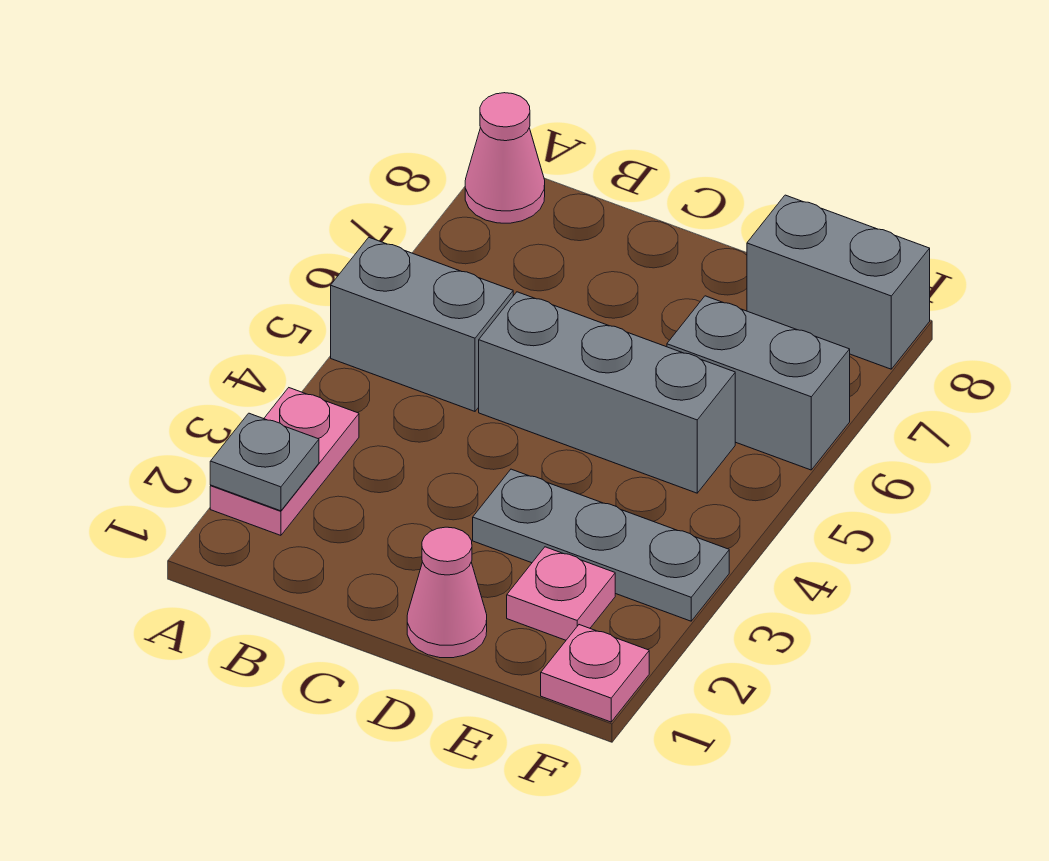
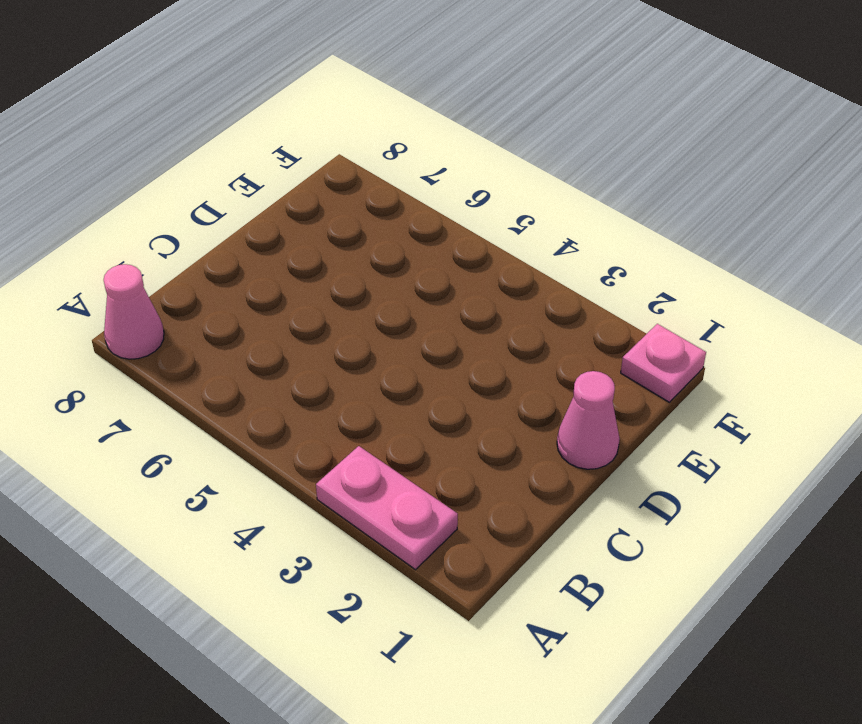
none -> grey brick A5:B5 level 1
none -> grey brick C5:E5 level 1

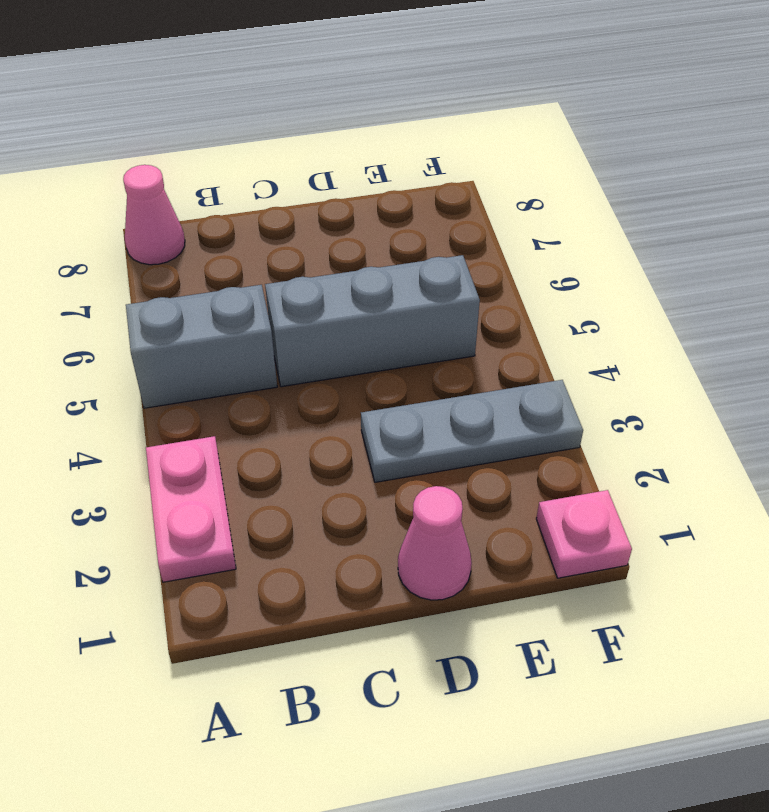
none -> pink plate E2 level 1
none -> grey brick E6:F6 level 1

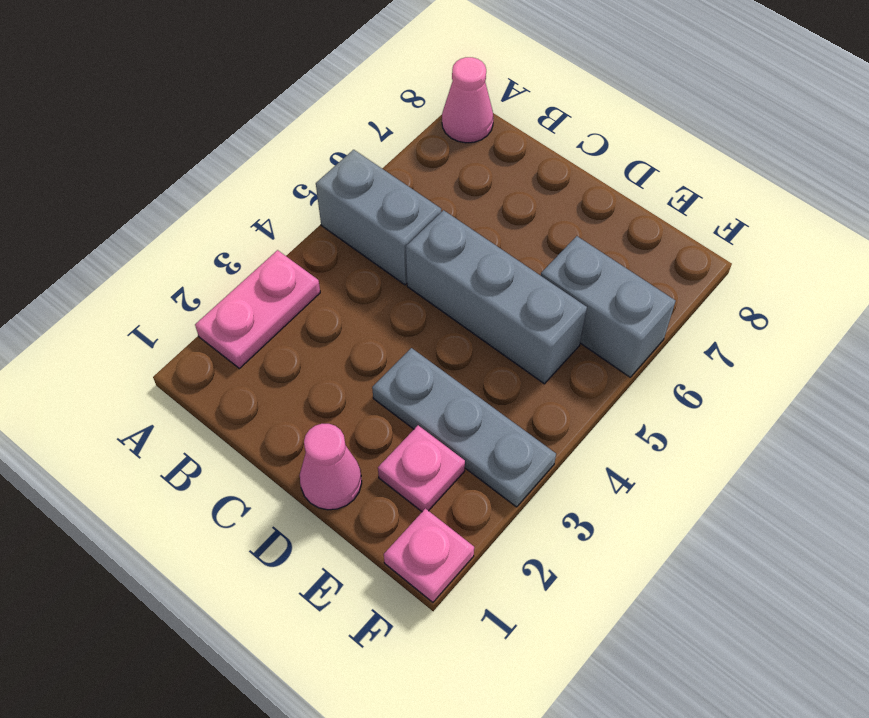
none -> grey brick E8:F8 level 1
none -> grey plate A2 level 2

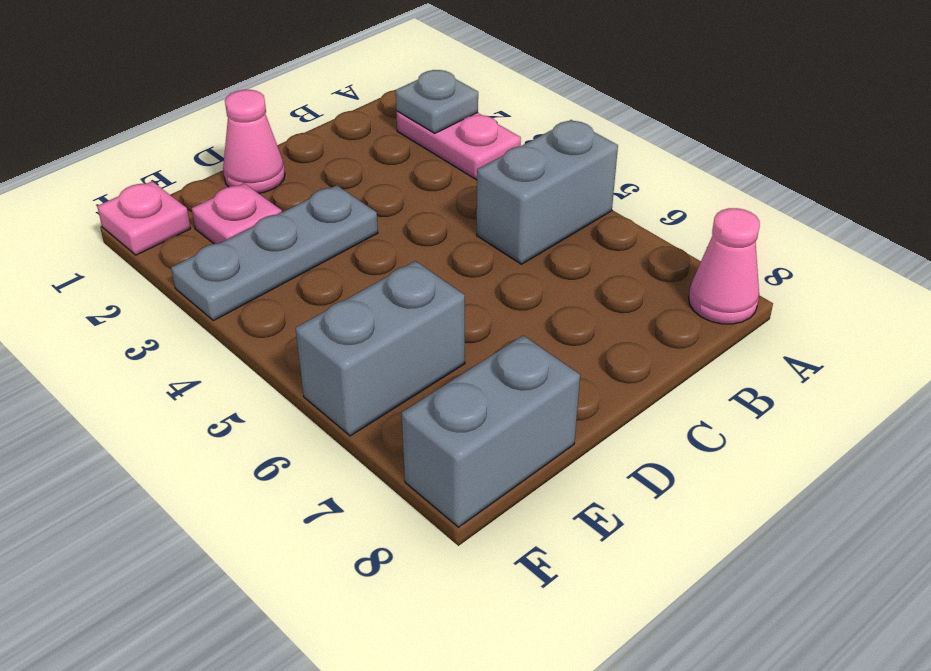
none -> grey brick C5:E5 level 1

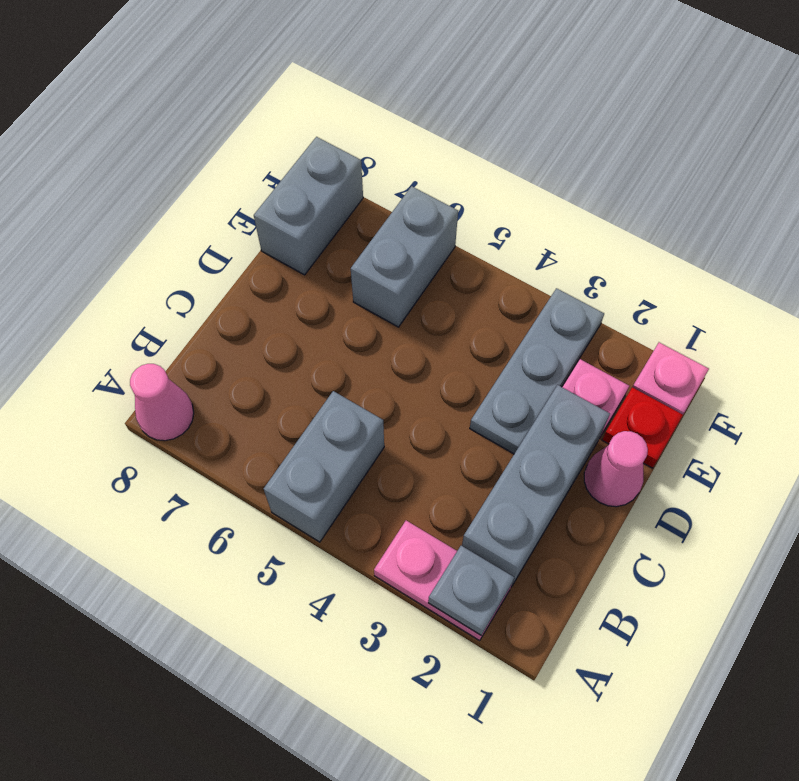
grey brick B2:D2 level 1 -> grey brick C5:E5 level 1
red plate E1 level 1 -> none

